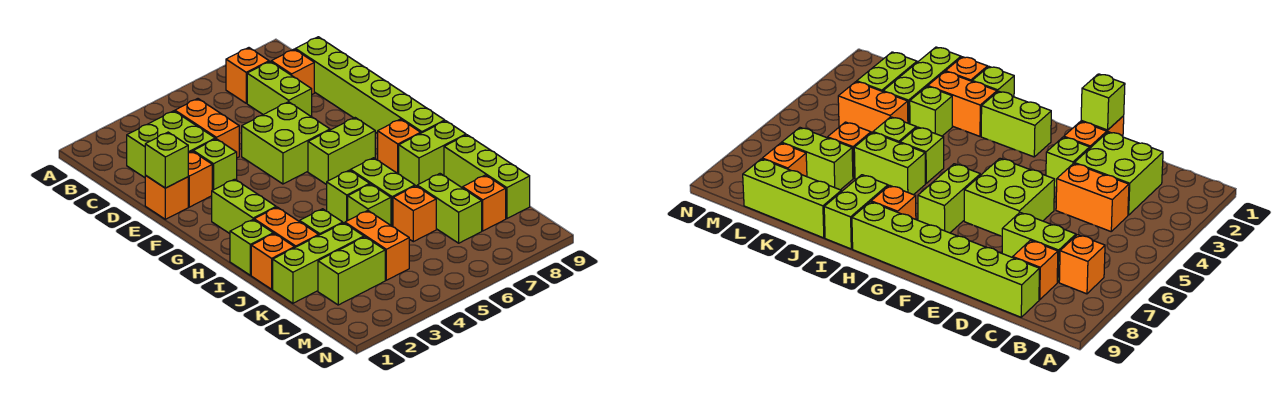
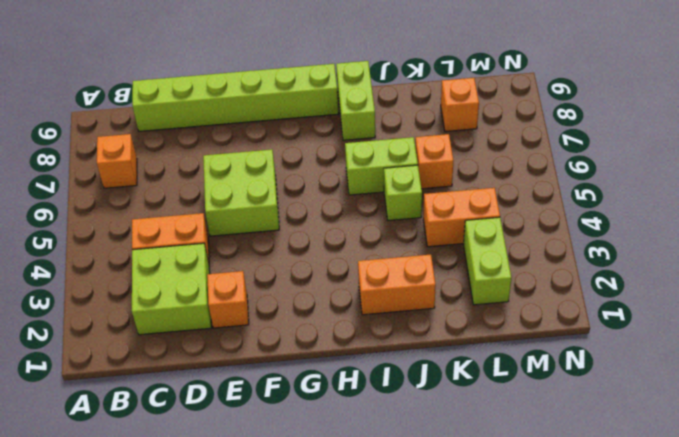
none -> lime brick C7:D7 level 1
none -> orange brick C8 level 1
none -> orange brick E1 level 1

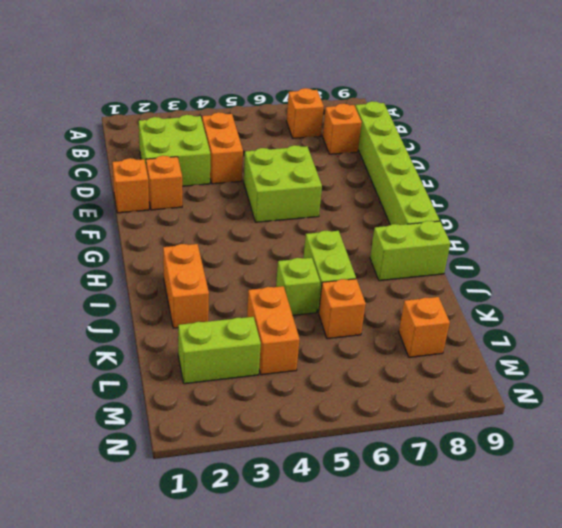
none -> lime brick C7:D7 level 1
none -> lime brick E3 level 1
none -> lime brick G2:H2 level 1

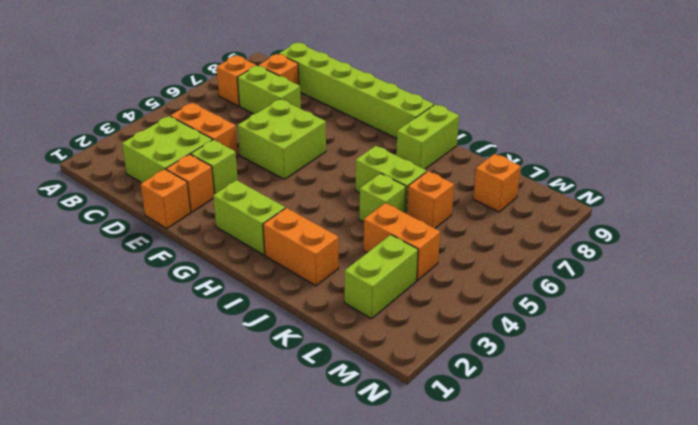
none -> lime brick G6:G7 level 1
none -> orange brick H8 level 1
none -> lime brick I1 level 1

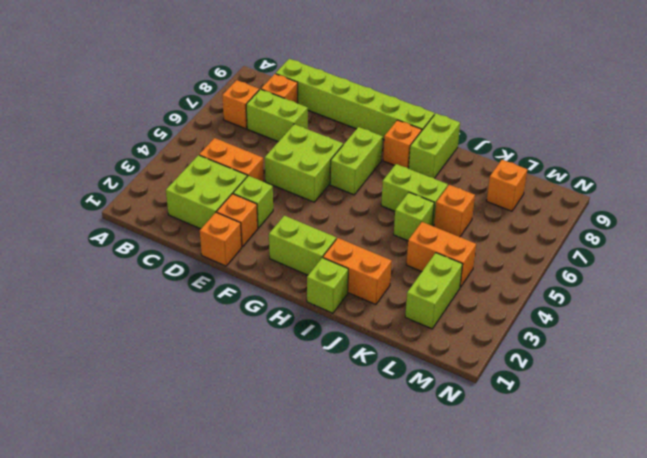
none -> lime brick I5 level 1
none -> orange brick J1 level 1
none -> lime brick J3 level 1

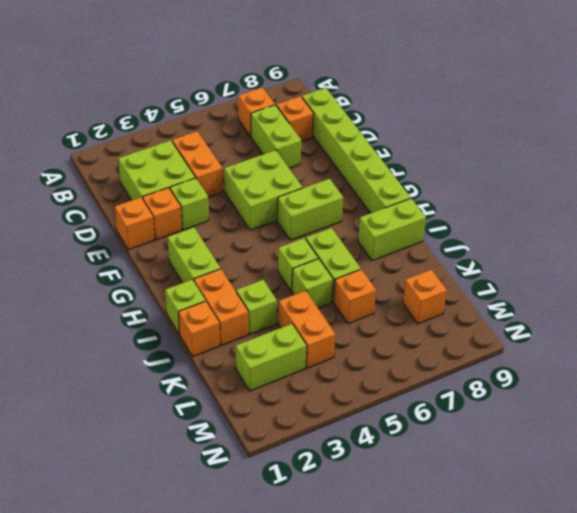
none -> orange brick H8 level 1
none -> lime brick J9:L9 level 1
none -> lime brick K1:K3 level 1

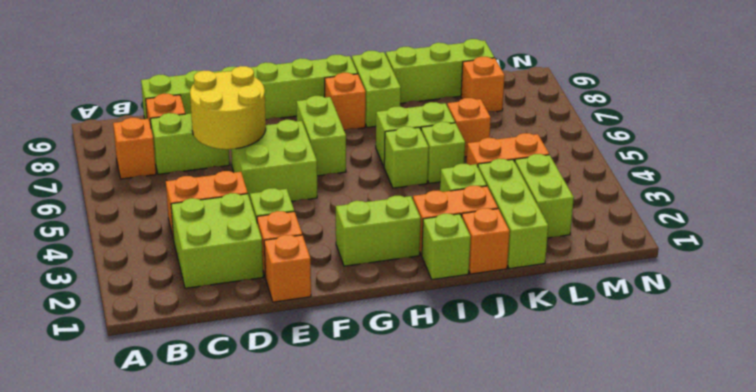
yellow round brick D6:E7 level 2 -> none
none -> lime brick K7:L7 level 1
none -> lime brick E1 level 2

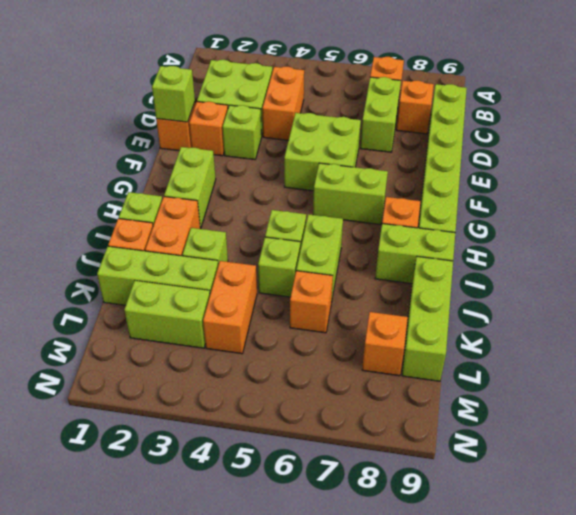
none -> lime brick K7:L7 level 1

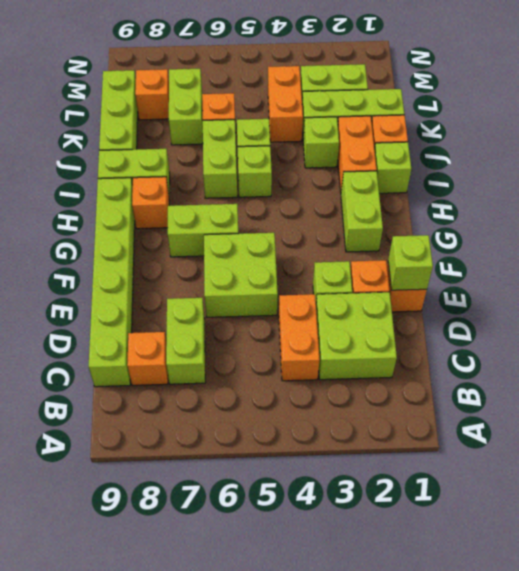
none -> orange brick B7 level 1

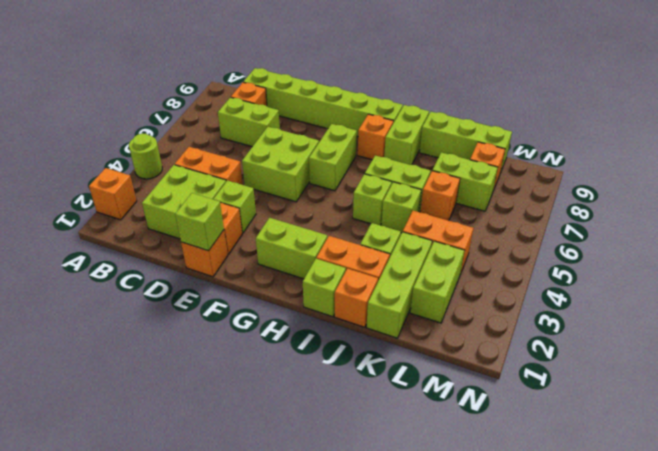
orange brick A2 level 1 -> orange brick B7 level 1
lime round brick A4 level 1 -> none

